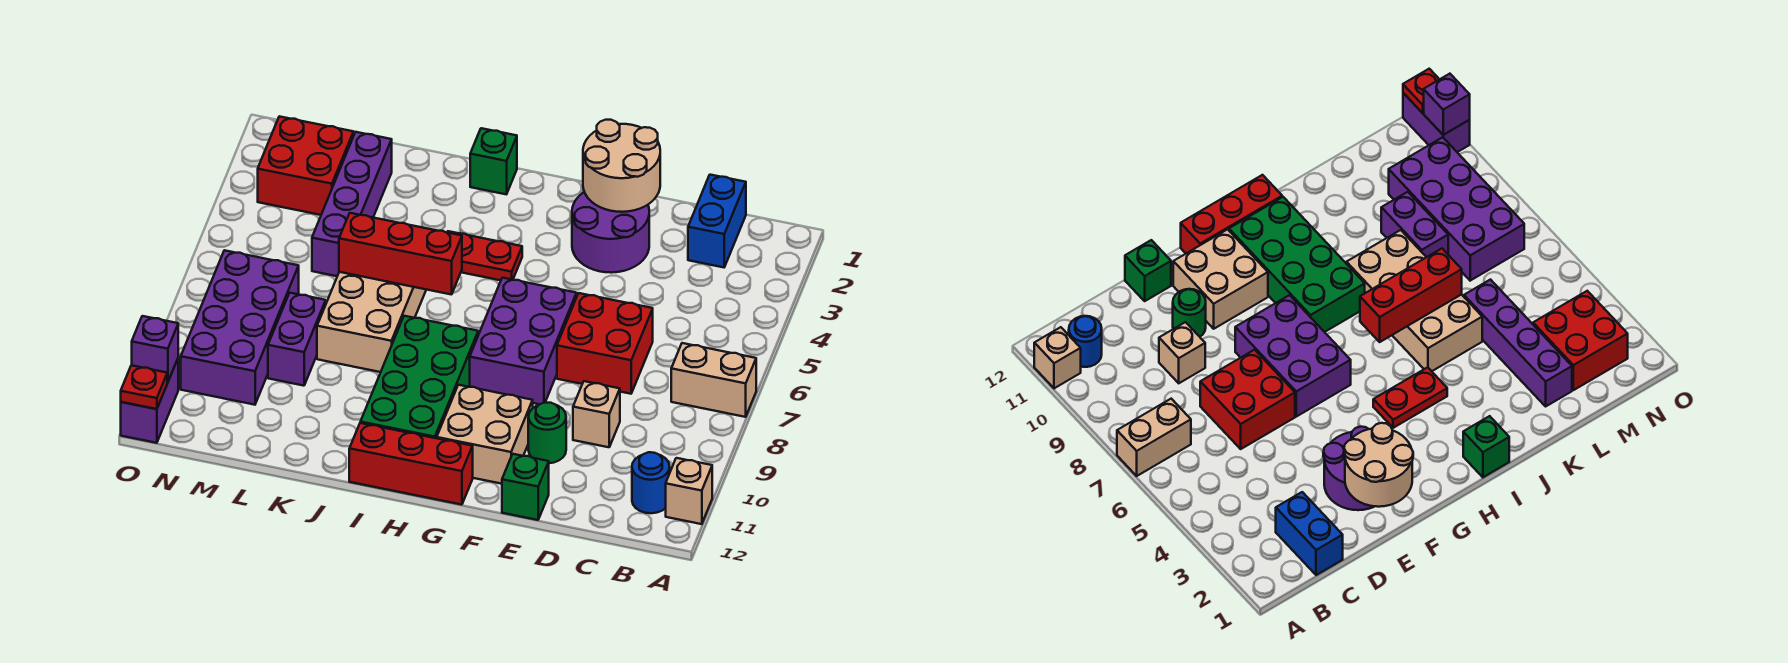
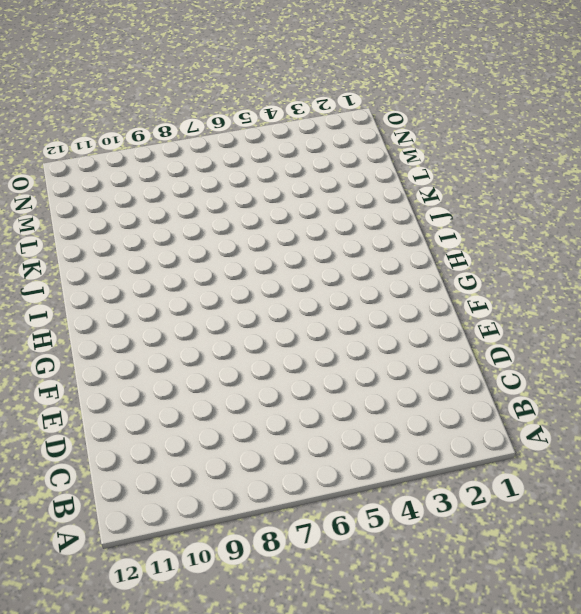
none -> tan brick A7:B7 level 1
none -> tan brick A11 level 1
none -> blue round brick B11 level 1

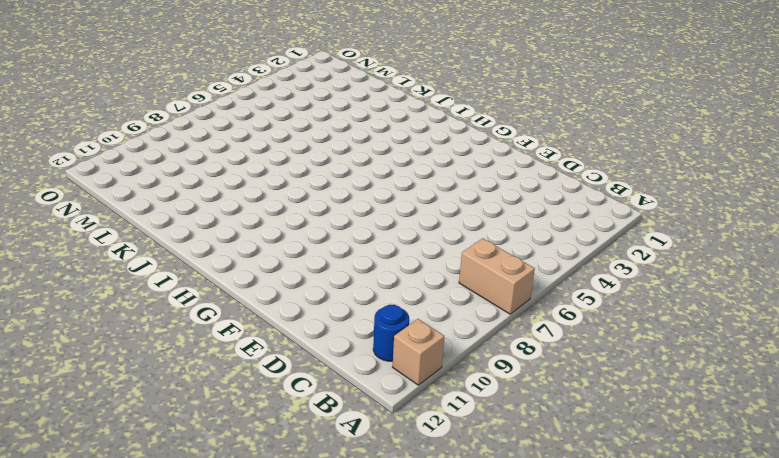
none -> blue brick C1:C2 level 1
none -> red brick D6:E7 level 1
none -> tan brick D9 level 1

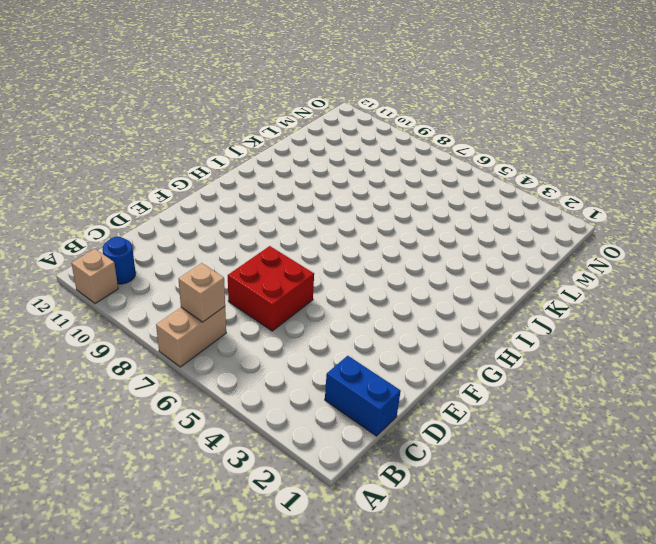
tan brick B7 level 2 -> tan brick D9 level 1
none -> purple round brick E2:F3 level 1
none -> green round brick E10 level 1
none -> green brick E12 level 1

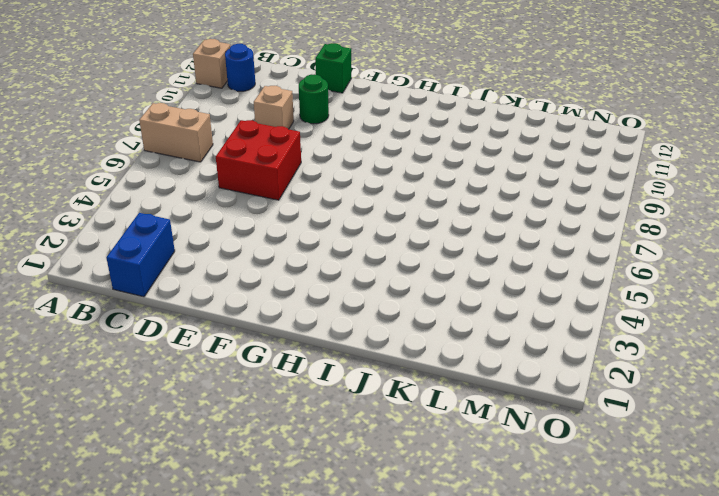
none -> purple round brick E2:F3 level 1
none -> purple brick F6:G8 level 1
none -> tan brick F10:G11 level 1

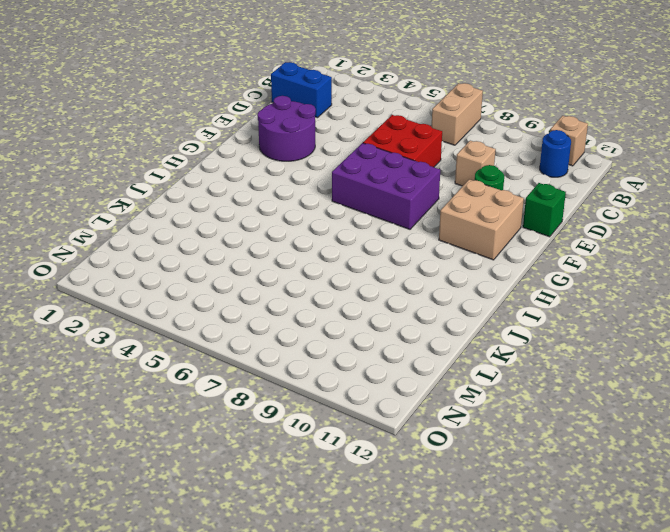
none -> red brick G12:I12 level 1
none -> red plate H4:I4 level 1
none -> green brick H8:I11 level 1

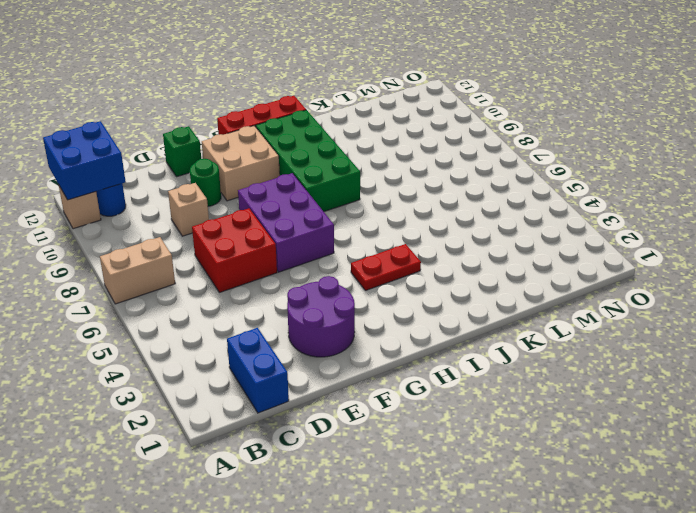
blue brick A11:B12 level 2 -> none
none -> green brick I1 level 1
none -> tan brick J5:K8 level 1
none -> purple brick L2:L5 level 1

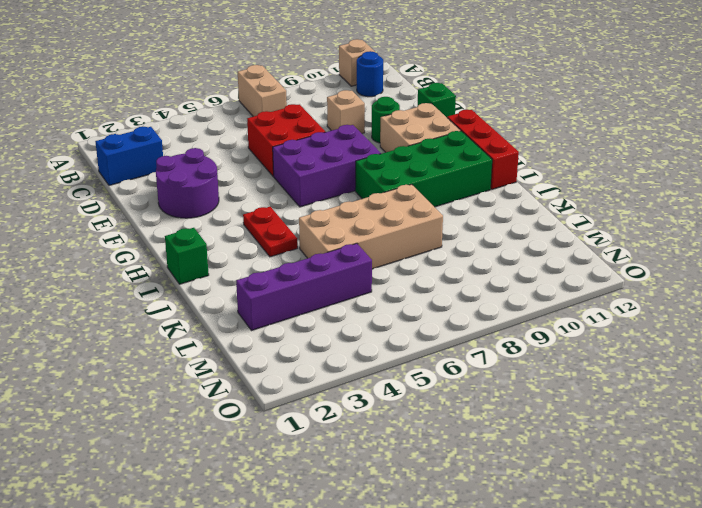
none -> purple brick L8:L9 level 1
none -> red brick M2:N3 level 1
none -> purple brick M7:N10 level 1

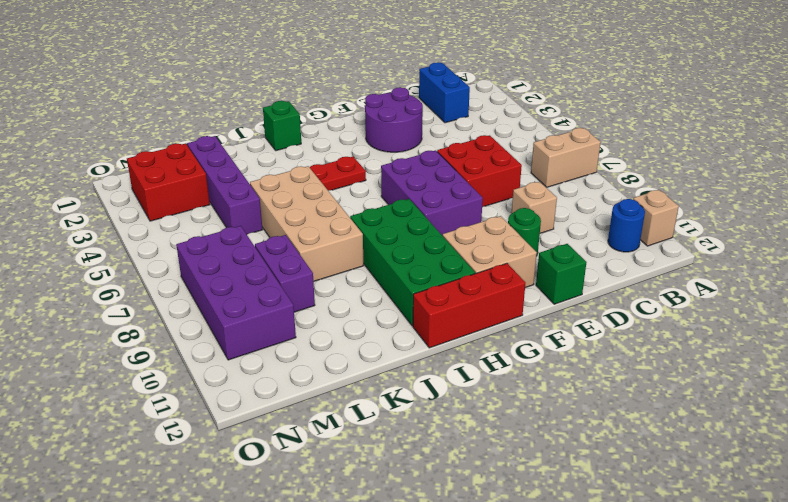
none -> purple brick O11:O12 level 1
none -> tan round brick E1:F2 level 2
none -> red brick I6:K6 level 2

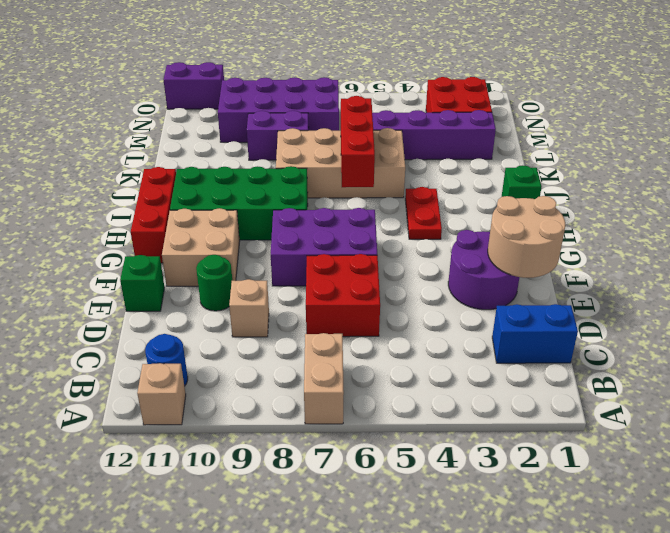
none -> purple brick O11 level 2
none -> red plate O12 level 2

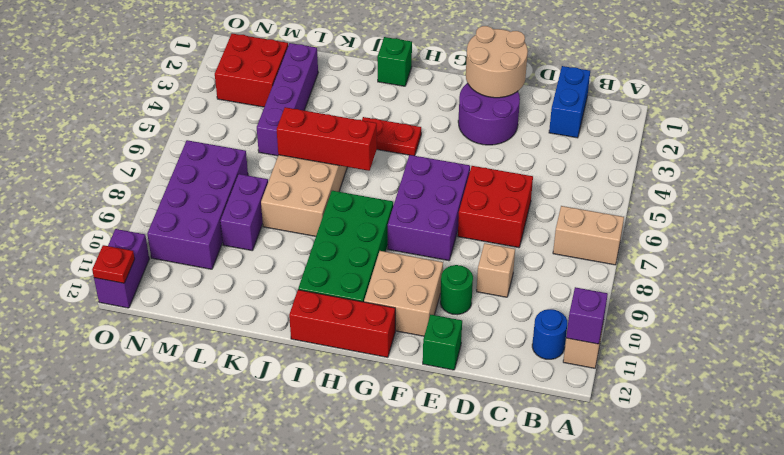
purple brick A11 level 2 -> purple brick O11 level 2

